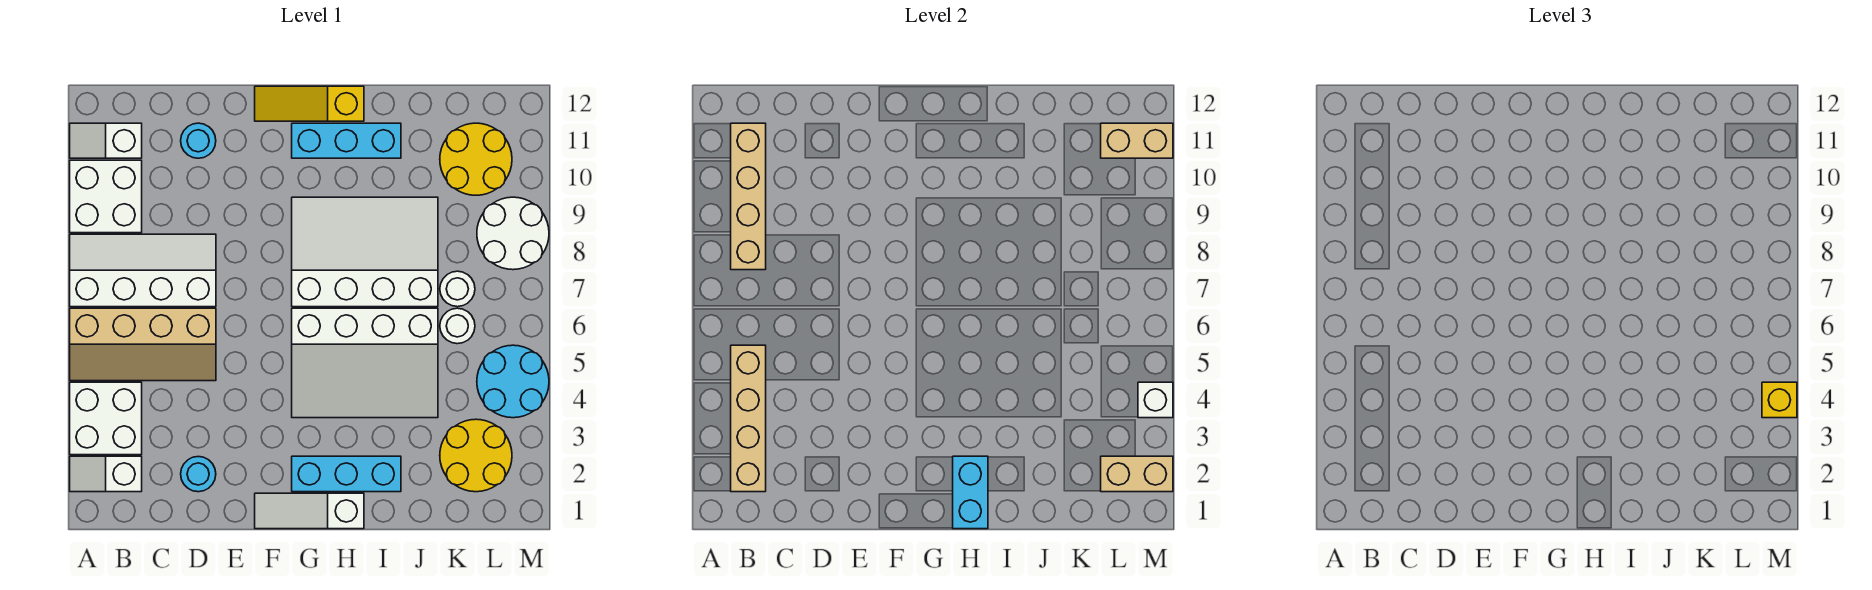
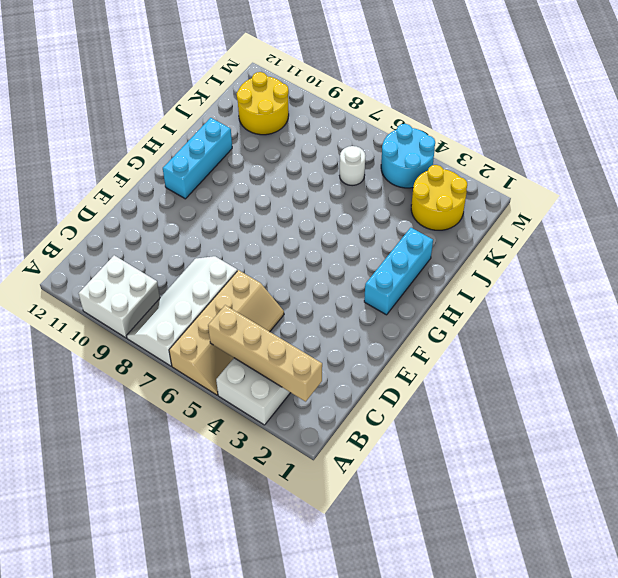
none -> white slope A2:B2 level 1 top B
none -> white slope A11:B11 level 1 top B
none -> cyan round brick D2 level 1

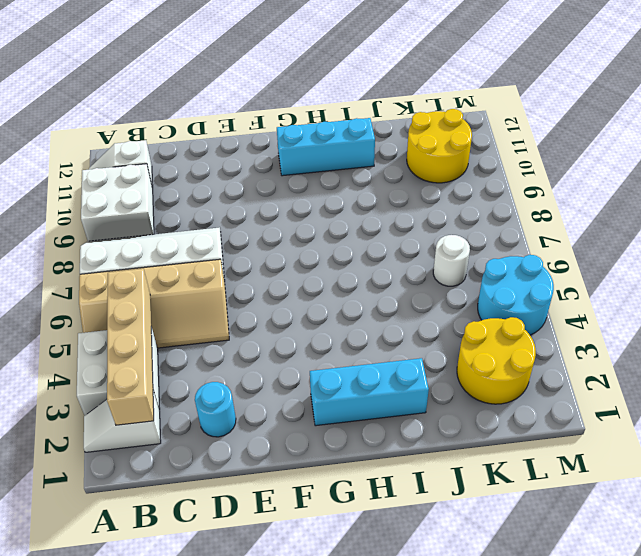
none -> cyan round brick D11 level 1
none -> white slope F1:H1 level 1 top H
none -> yellow slope F12:H12 level 1 top H

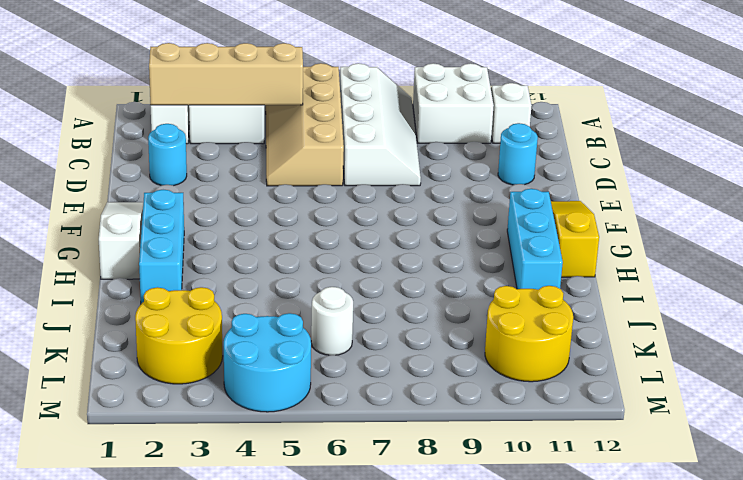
none -> white slope G4:J6 level 1 top 6
none -> white slope G7:J9 level 1 top 7
none -> white round brick K7 level 1

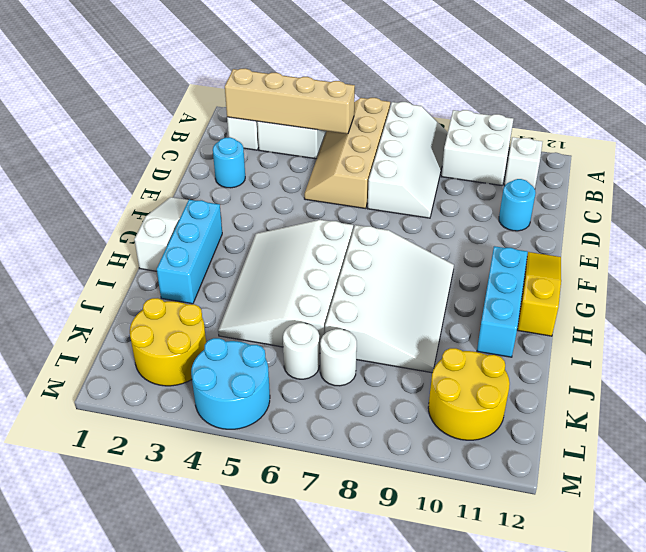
none -> white round brick L8:M9 level 1
none -> tan brick B8:B11 level 2
none -> cyan brick H1:H2 level 2

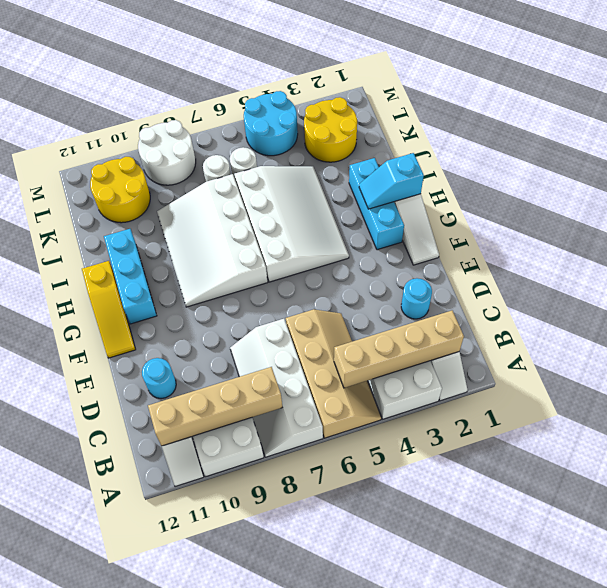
cyan slope H1:H2 level 2 top 1 -> cyan brick H1:H2 level 2
none -> tan brick L2:M2 level 2
none -> tan brick L11:M11 level 2
none -> white brick M4 level 2

